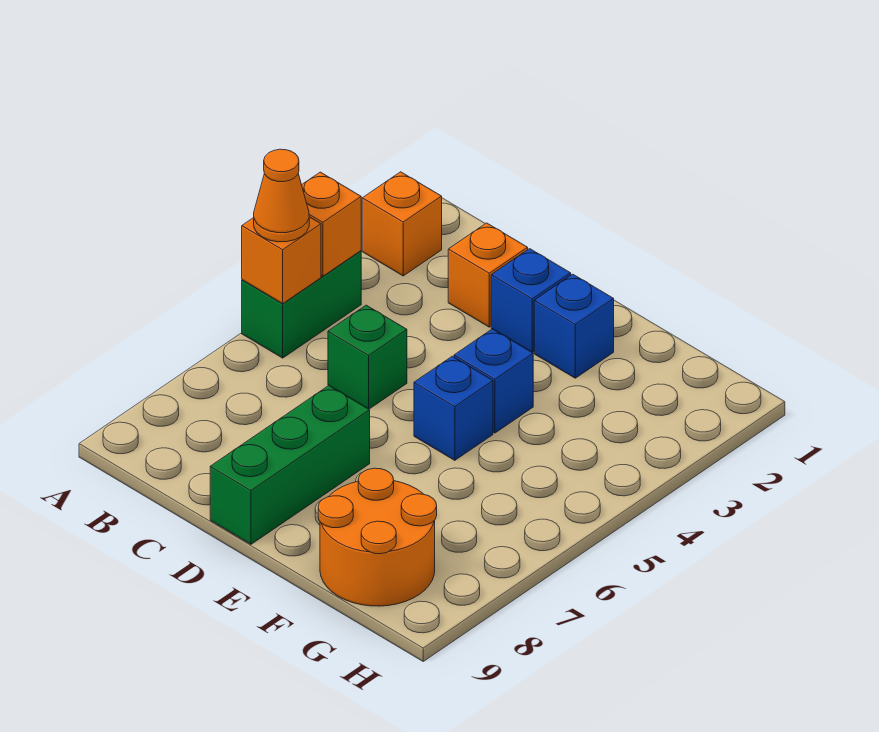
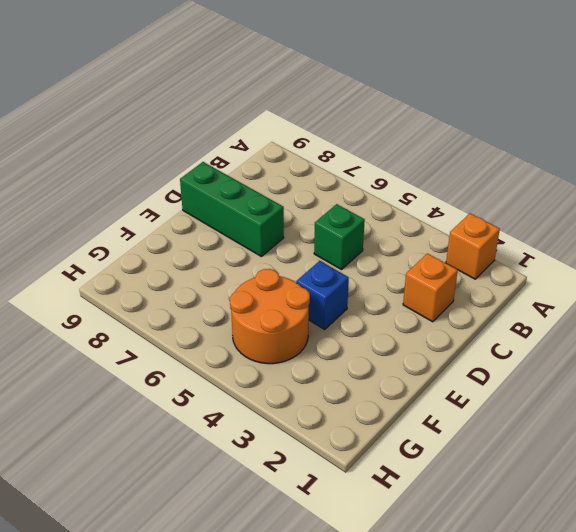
orange round brick F4:G5 level 1 -> orange round brick F8:G9 level 1
none -> green brick A4:A5 level 1
none -> blue brick D2 level 1
none -> blue brick E2 level 1

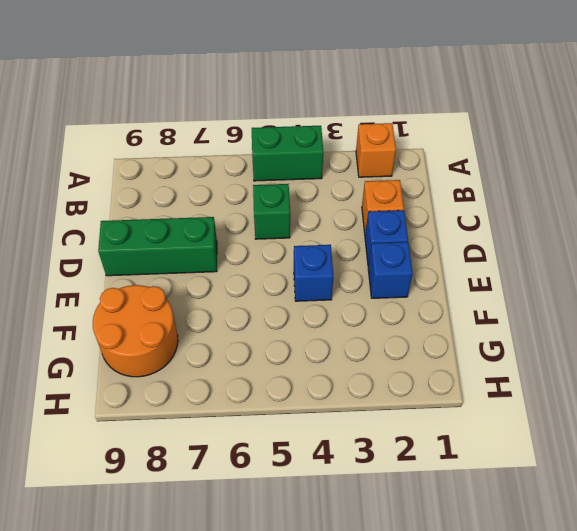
none -> blue brick E5 level 1
none -> orange brick A4 level 2
none -> orange brick A5 level 2

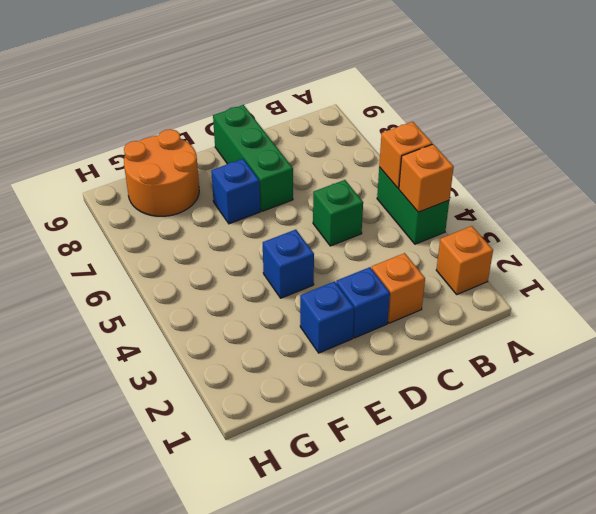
blue brick E7 level 1 -> blue brick E5 level 1
none -> orange cone A5 level 3

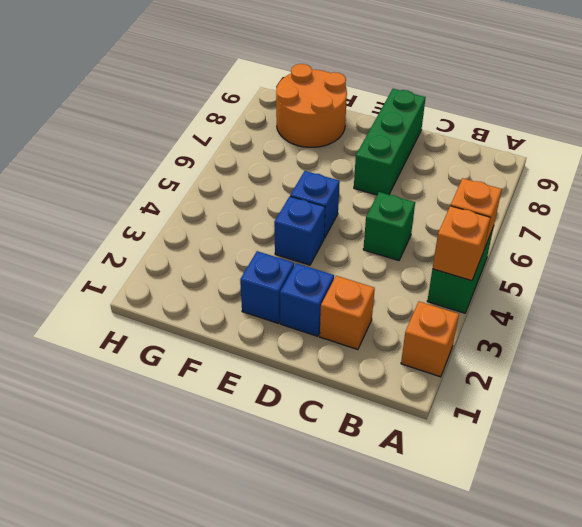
none -> orange cone A5 level 3

